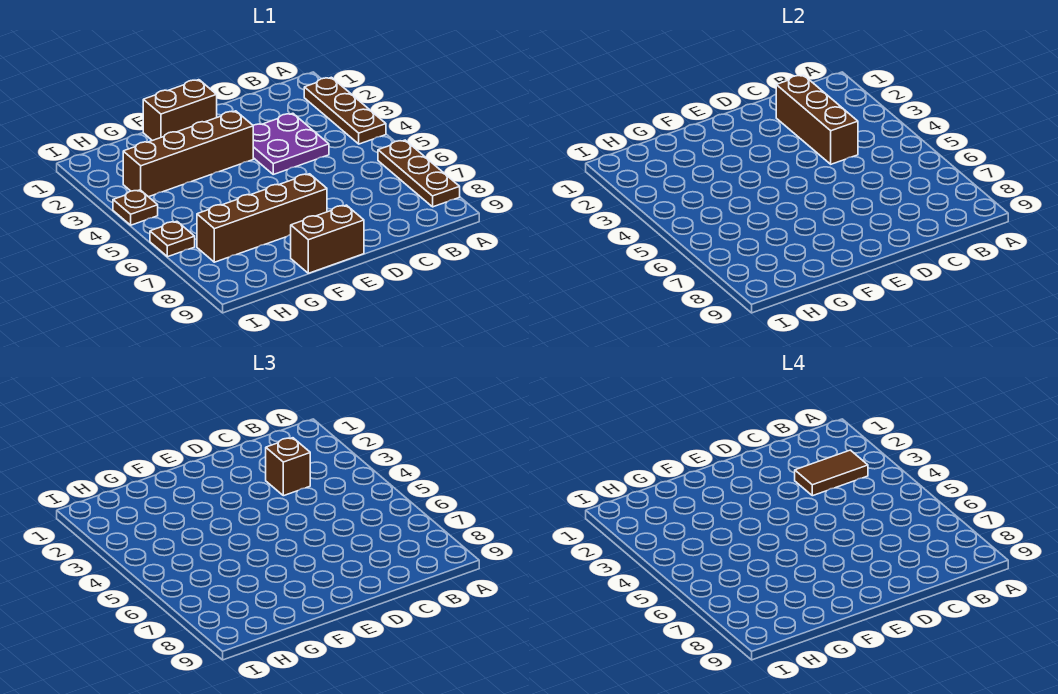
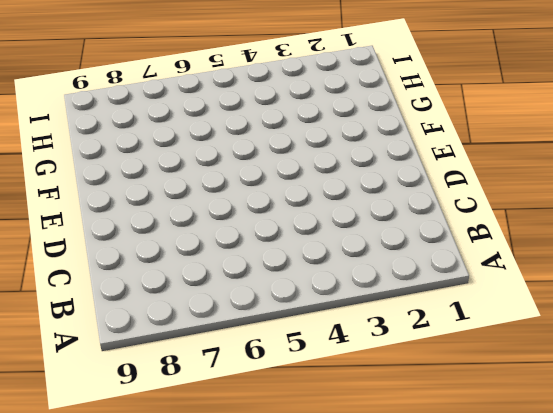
none -> brown plate A2:A4 level 1
none -> brown plate A6:A8 level 1
none -> purple plate C3:D4 level 1

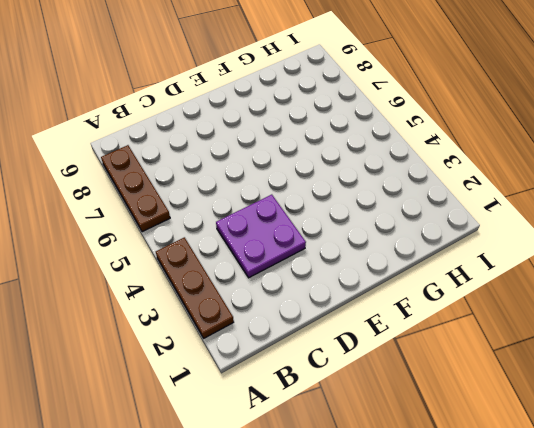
none -> brown brick E1:F1 level 1
none -> brown brick E3:H3 level 1
none -> brown brick E7:H7 level 1

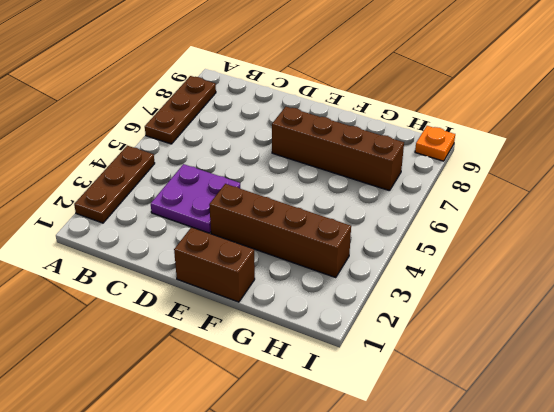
orange plate I9 level 1 -> none
none -> brown brick E9:F9 level 1
none -> brown plate I4 level 1
none -> brown plate I6 level 1

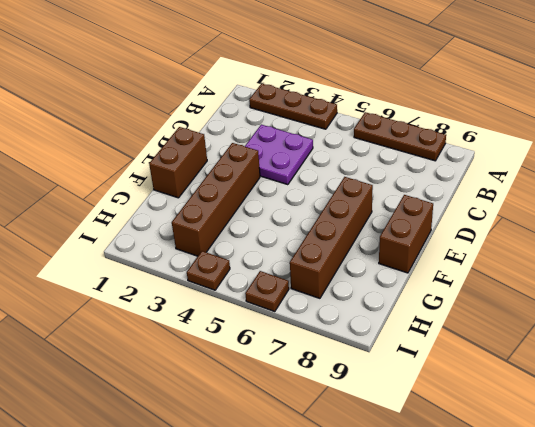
none -> brown brick C2:C4 level 2
none -> brown brick C3 level 3
none -> brown tile B3:C3 level 4

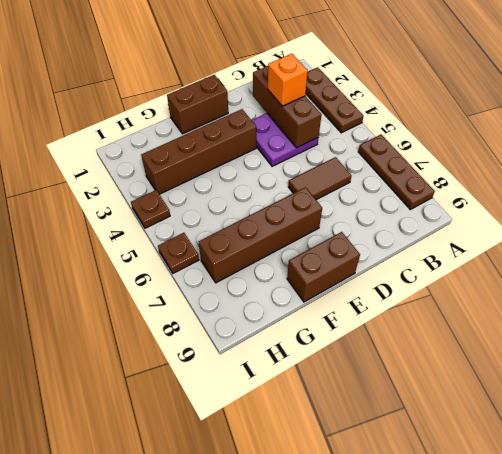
orange brick C3 level 3 -> brown brick C3 level 3
brown tile C6:D6 level 1 -> brown tile B3:C3 level 4

